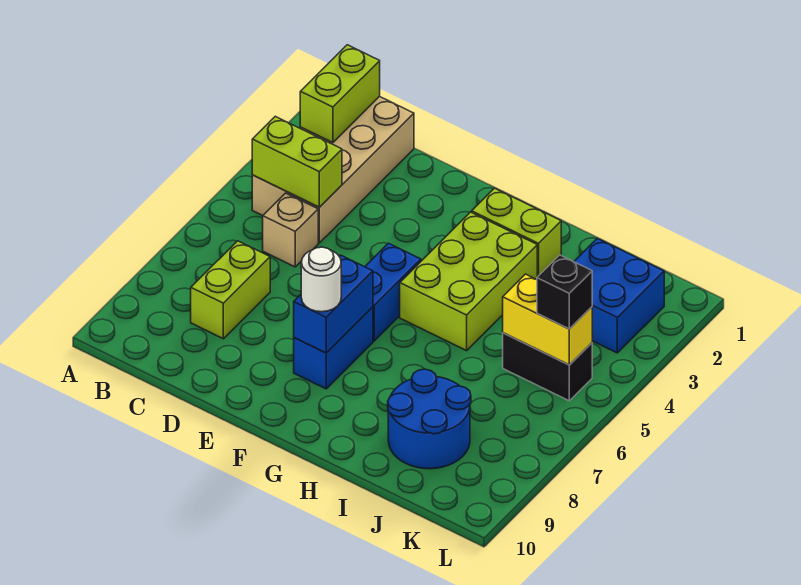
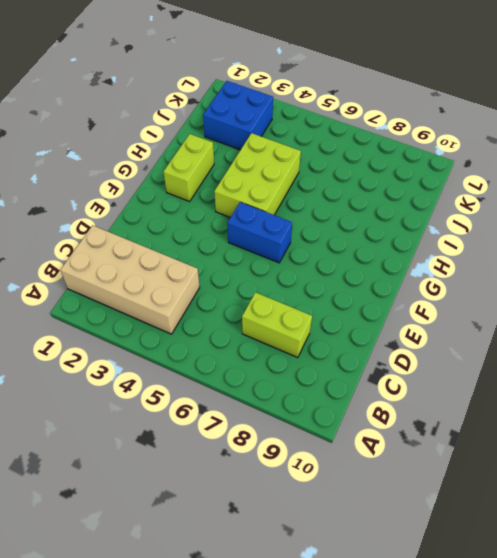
lime brick G4:I5 level 1 -> lime brick G3:H5 level 1
none -> tan brick C5 level 1
none -> blue brick F7:F8 level 1
none -> blue round brick I8:J9 level 1

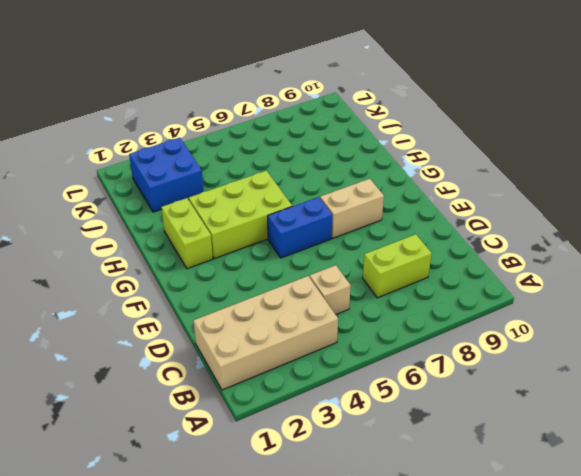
tan brick F7:F8 level 1 -> blue brick F7:F8 level 1
none -> blue round brick I8:J9 level 1
none -> black brick J5:K5 level 1
none -> lime brick B1:B2 level 2

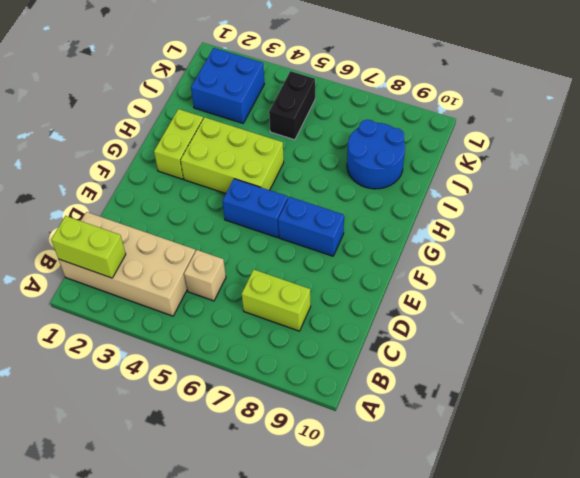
none -> lime brick B4:C4 level 2
none -> blue brick F7:F8 level 2
none -> yellow brick J5:K5 level 2

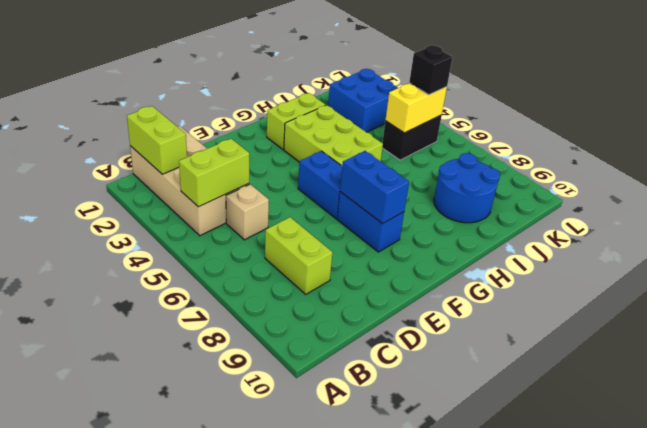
none -> white round brick F8 level 3

